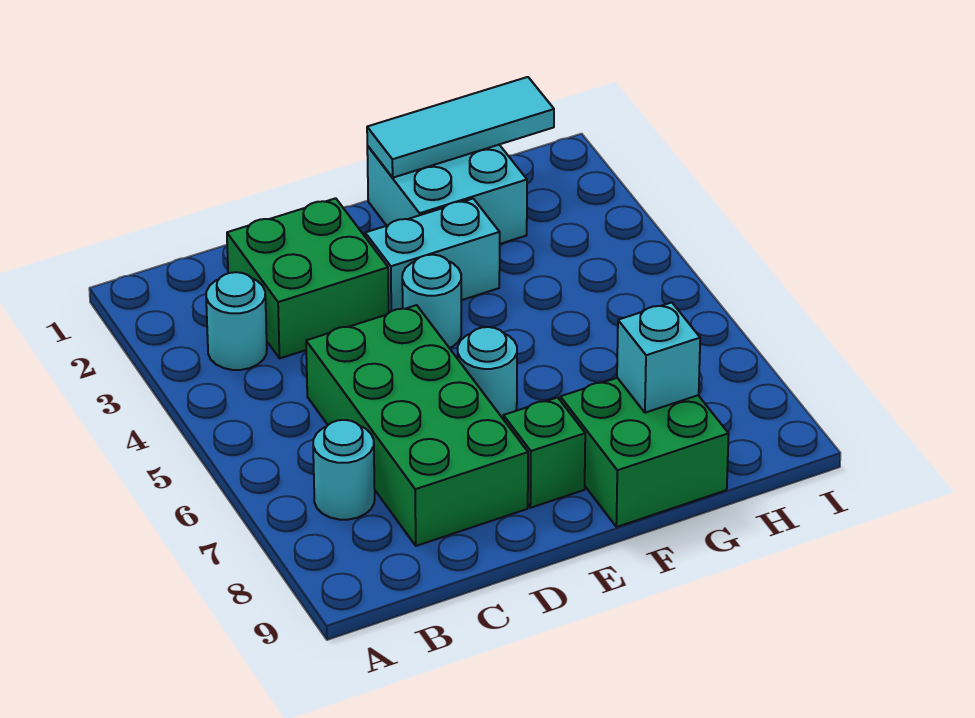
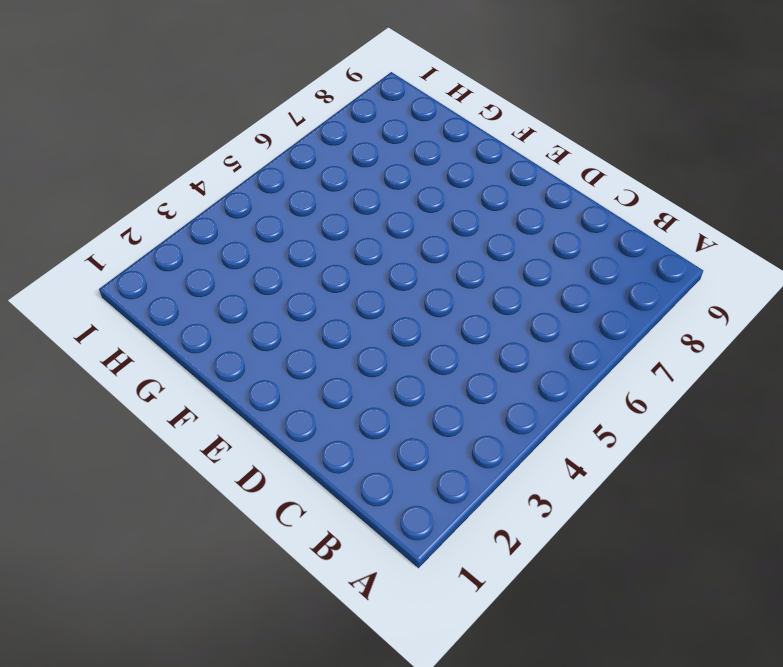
none -> cyan round brick B3 level 1
none -> cyan round brick B7 level 1
none -> green brick C2:D3 level 1

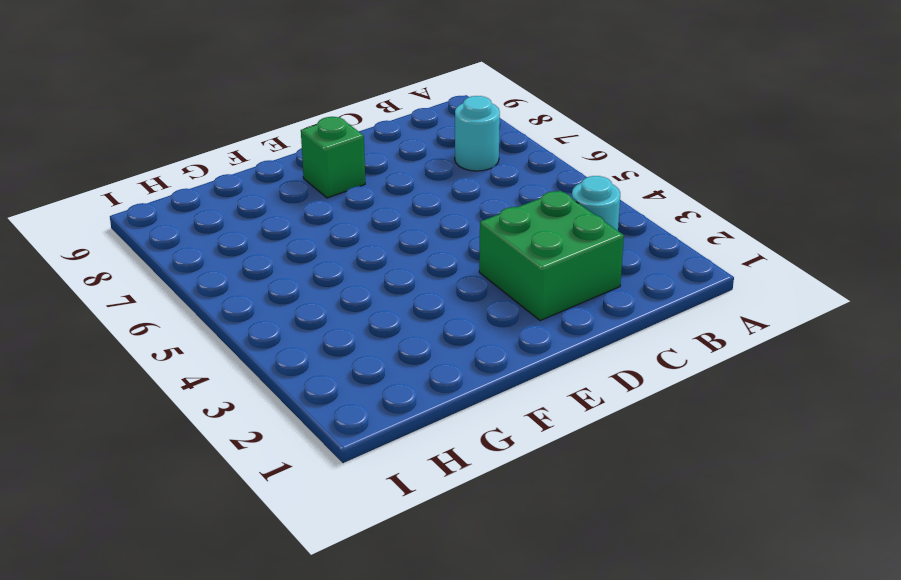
none -> green brick C5:D8 level 1
none -> cyan brick E3:F3 level 1
none -> cyan round brick E4 level 1

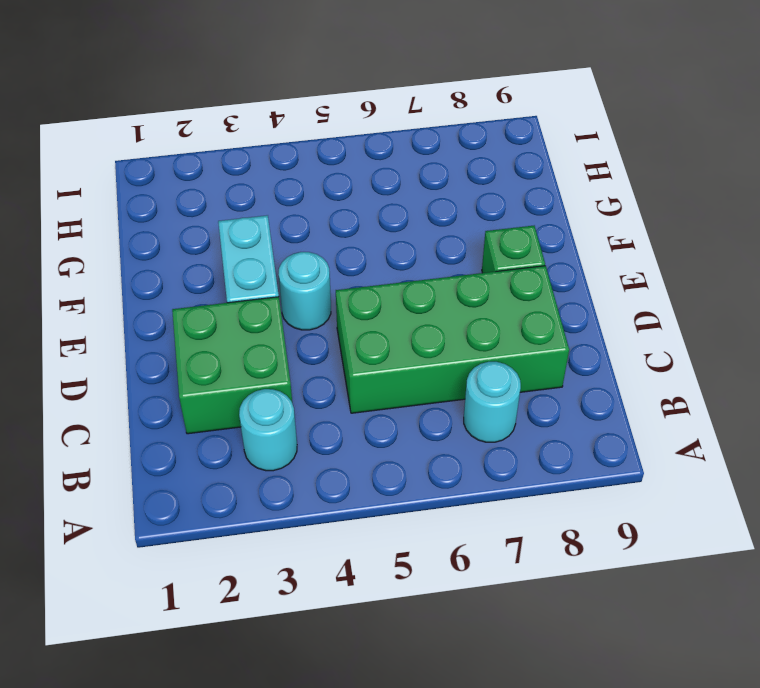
none -> cyan round brick E6 level 1
none -> cyan brick F1:G2 level 1
none -> green brick F8:G9 level 1

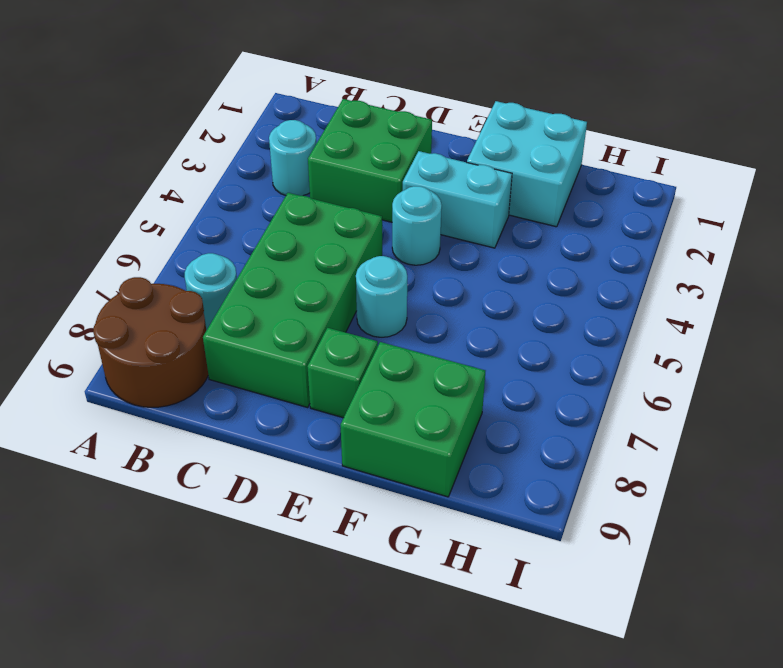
brown round brick A8:B9 level 1 -> none
none -> cyan tile F1:H1 level 2
none -> cyan brick G8 level 2

